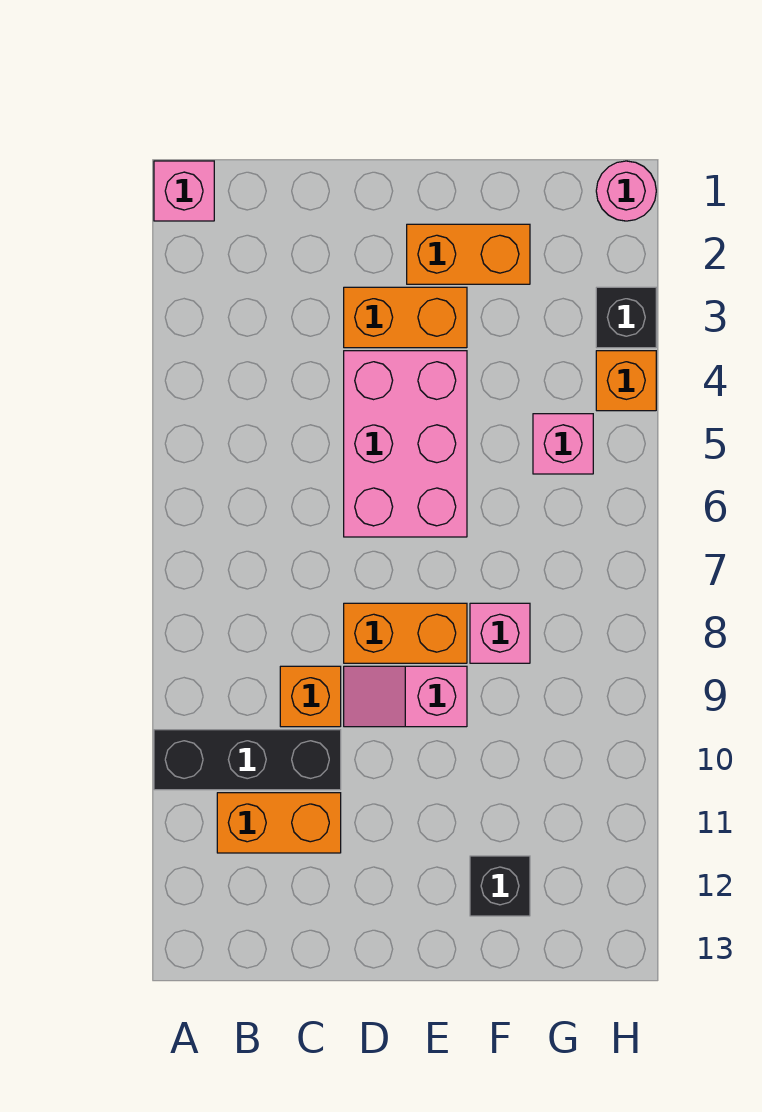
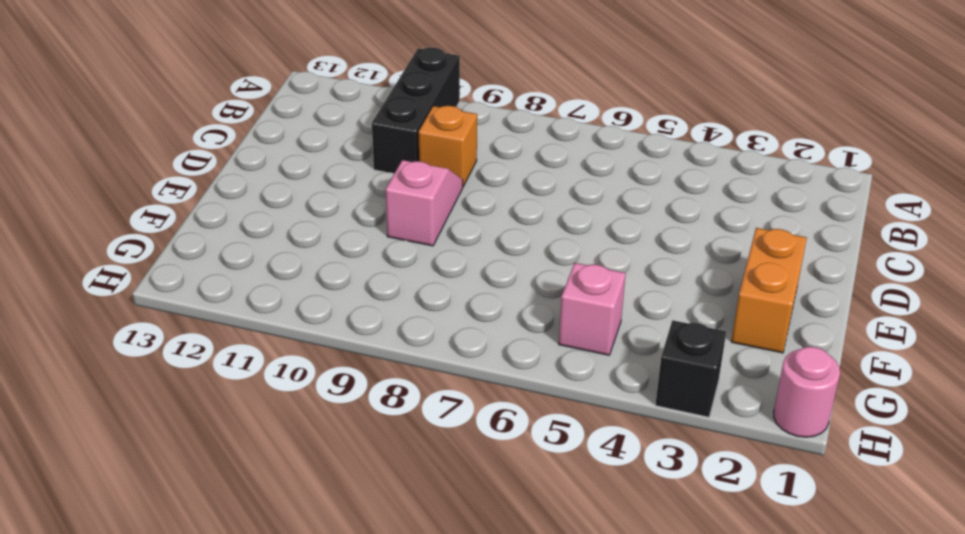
none -> pink brick A1 level 1
none -> orange brick B11:C11 level 1
none -> orange brick D3:E3 level 1

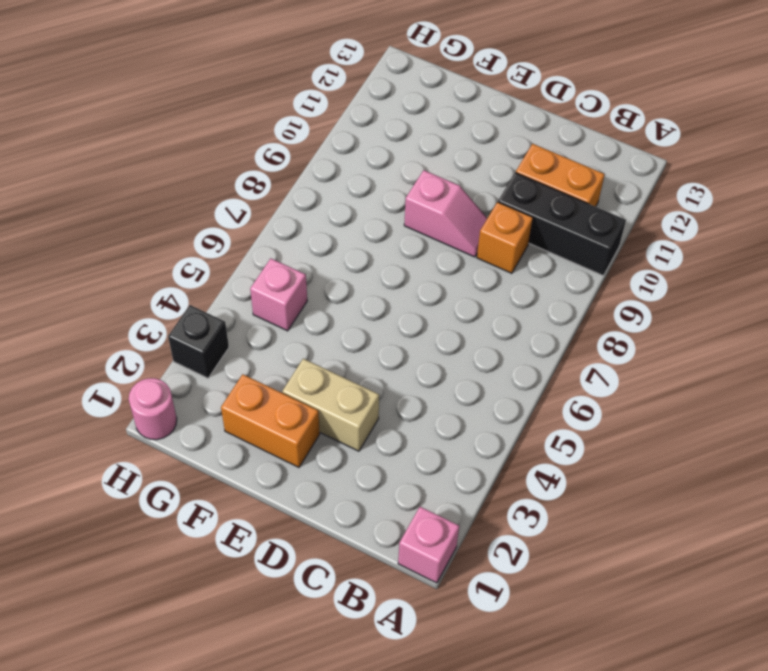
tan brick D3:E3 level 1 -> orange brick D3:E3 level 1
none -> pink brick D4:E6 level 1
none -> orange brick D8:E8 level 1
none -> pink brick F8 level 1

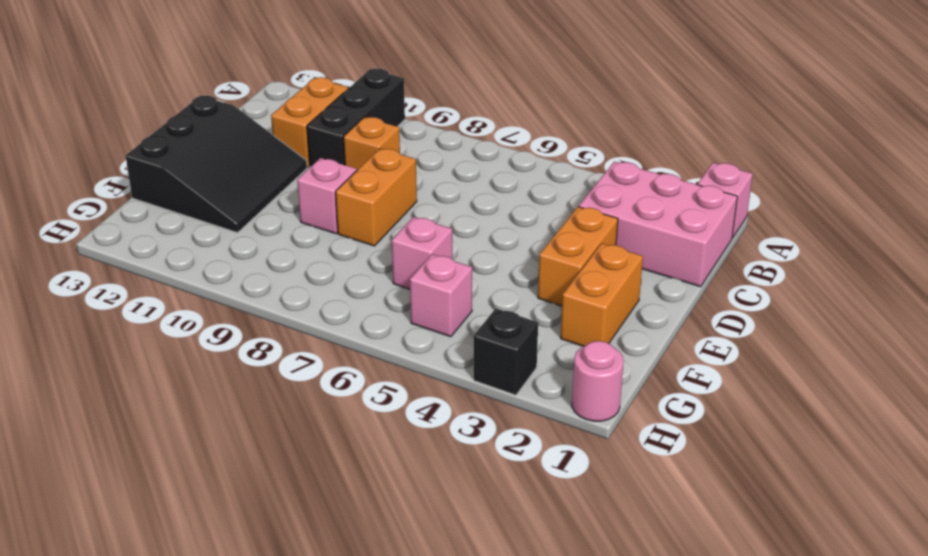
pink brick B1:C3 level 1 -> pink brick D4:E6 level 1
black slope D11:F13 level 1 top 13 -> black brick F12 level 1
pink brick F6 level 1 -> pink brick F8 level 1
none -> orange brick H4 level 1

